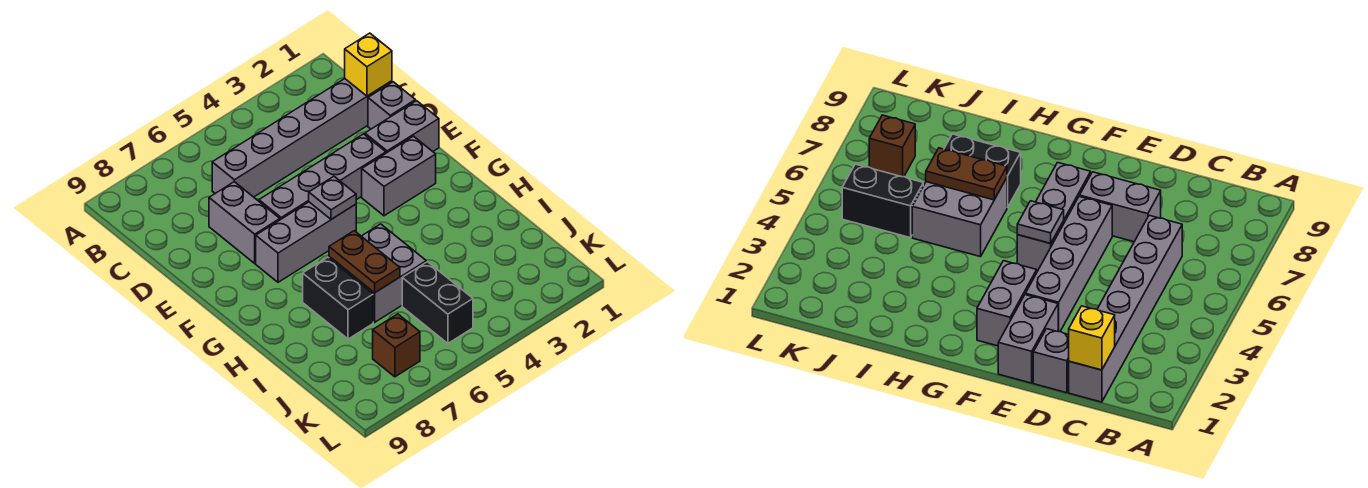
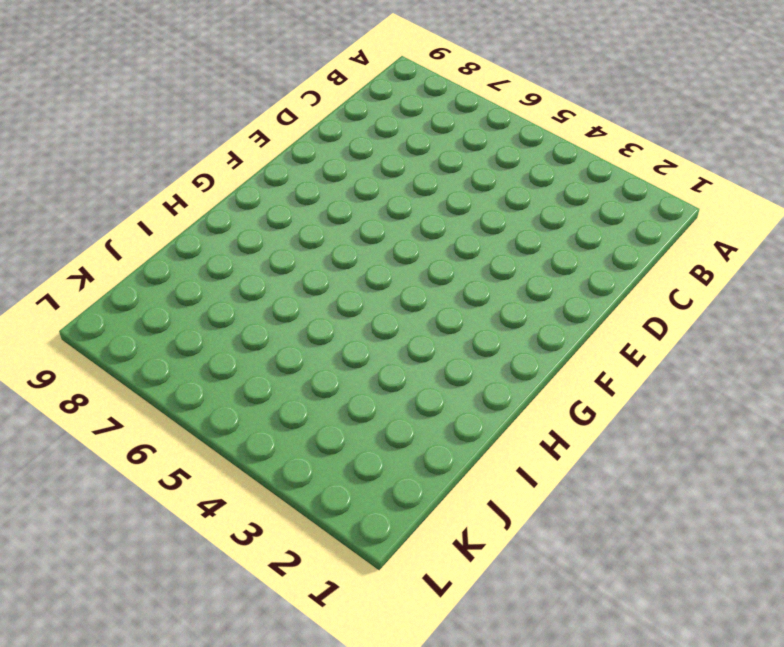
none -> grey brick C1:C6 level 1
none -> grey brick D1 level 1
none -> grey brick D7:E7 level 1

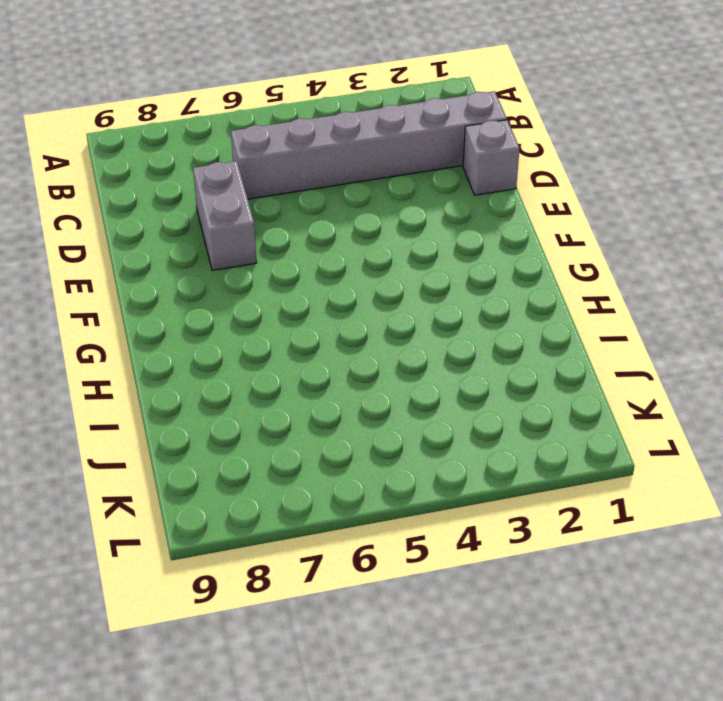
none -> grey brick E1:E2 level 1
none -> grey brick E3:E6 level 1
none -> grey brick F2:F3 level 1

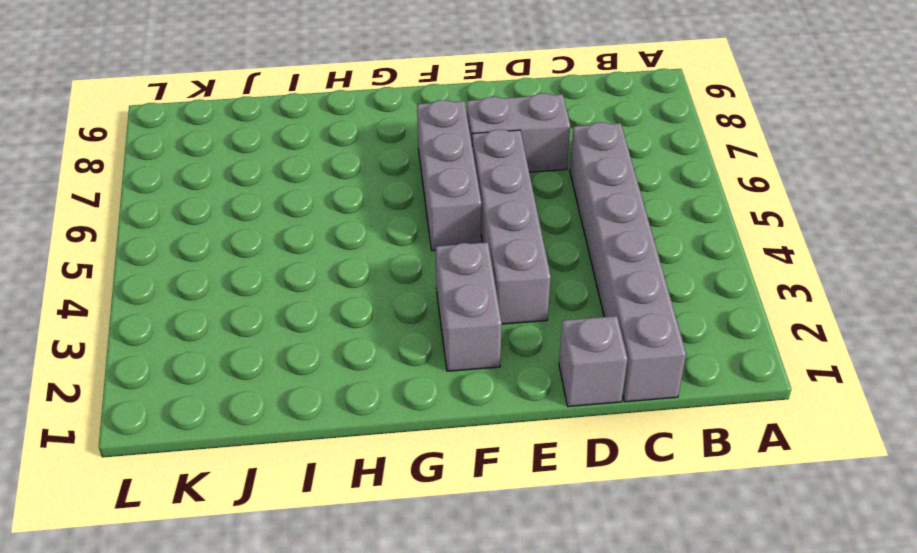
none -> grey brick E1:E2 level 1
none -> grey brick H5:I6 level 1
none -> black brick H7:I7 level 1

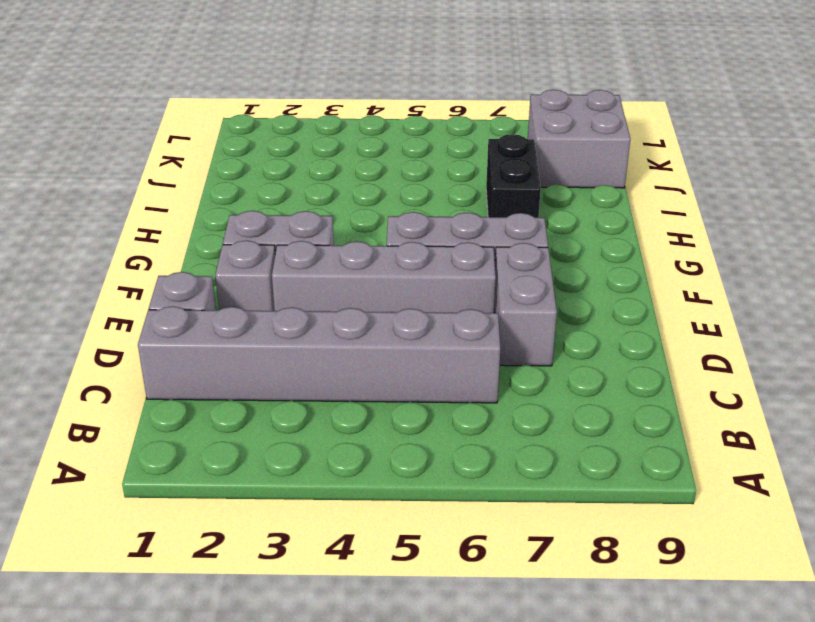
grey brick E2 level 1 -> grey brick E1:E2 level 1
grey brick J8:K9 level 1 -> grey brick H5:I6 level 1
none -> black brick J5:K5 level 1
none -> brown brick K7 level 1
none -> yellow brick C1 level 2

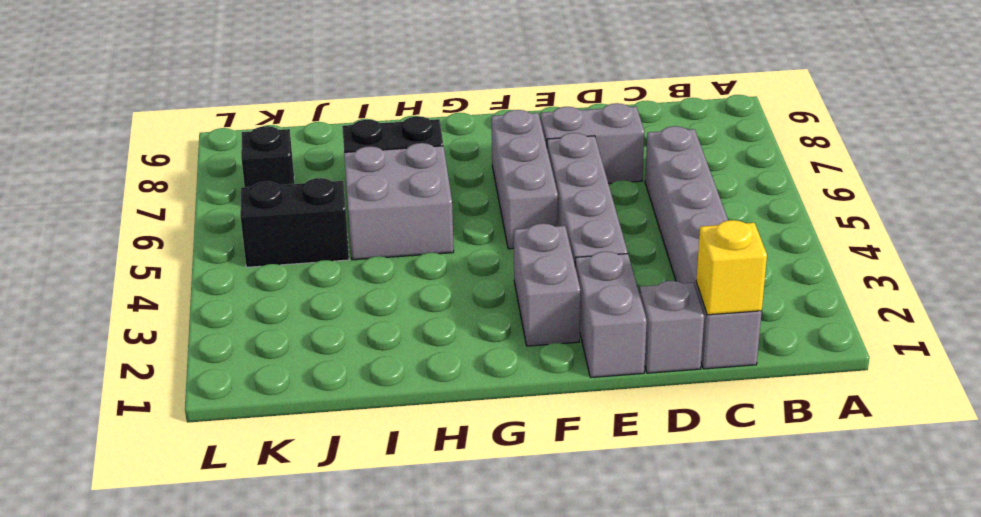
black brick K7 level 1 -> brown brick K7 level 1
none -> grey plate F5 level 2
none -> brown plate H6:I6 level 2

